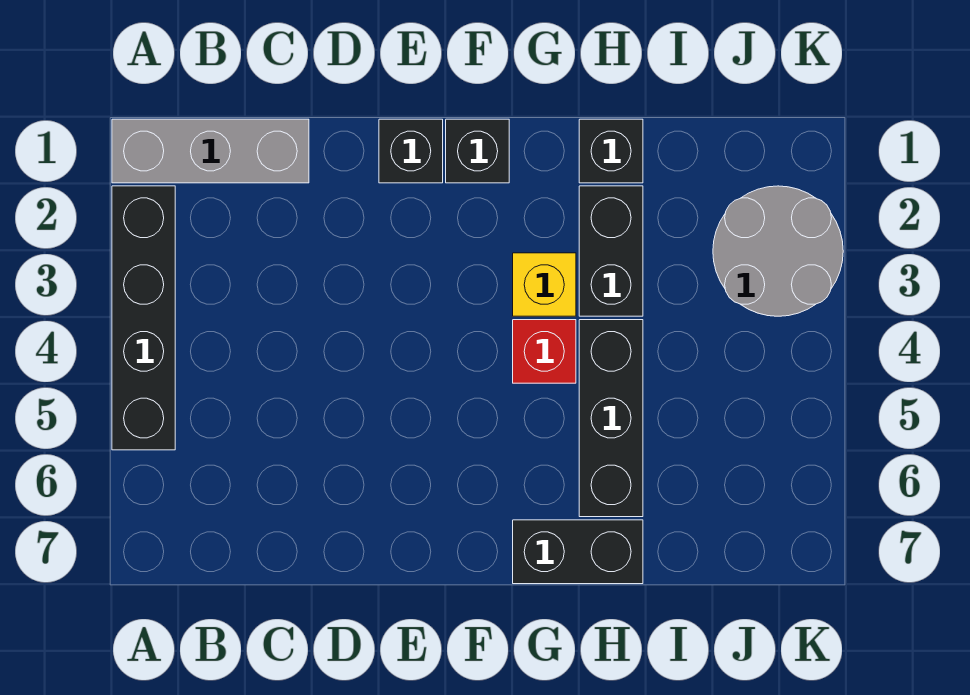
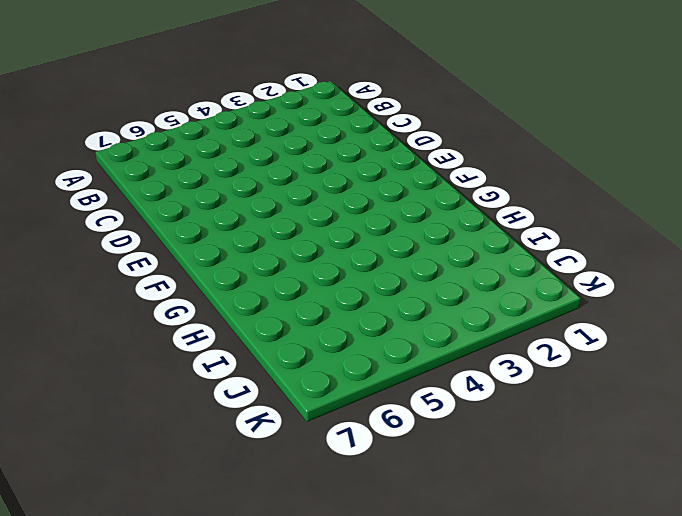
none -> grey brick A1:C1 level 1
none -> black brick A2:A5 level 1

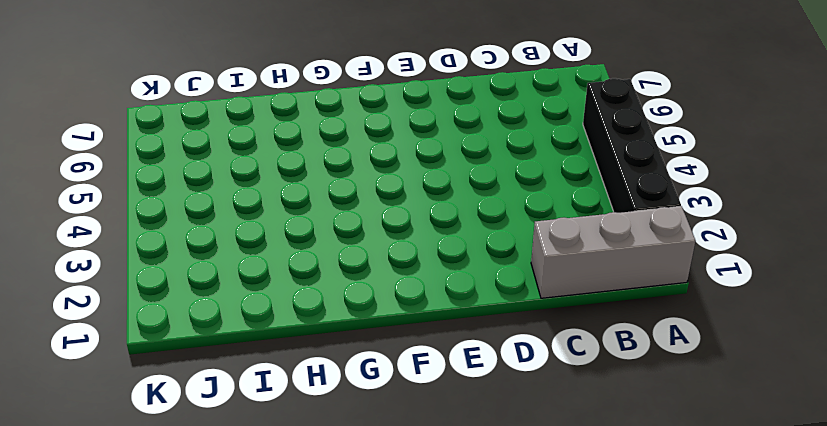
none -> black brick E1 level 1
none -> black brick F1 level 1

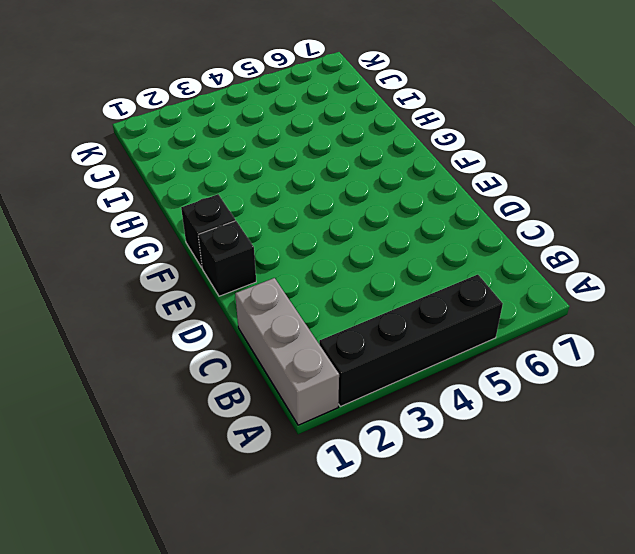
none -> yellow brick G3 level 1
none -> red brick G4 level 1

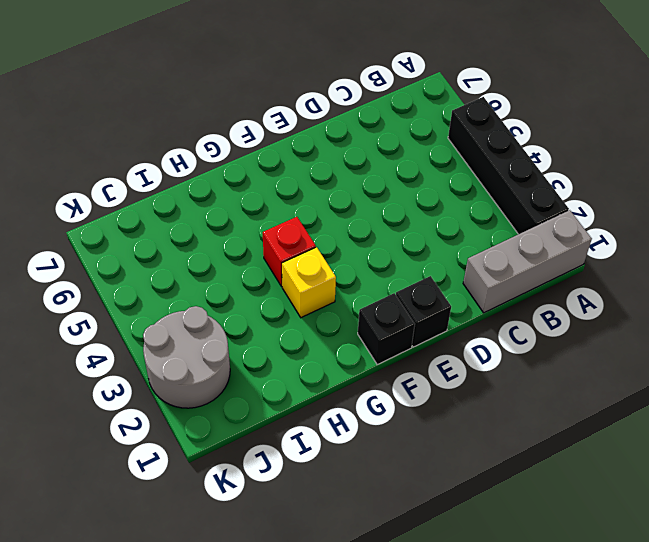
none -> black brick G7:H7 level 1
none -> black brick H1 level 1

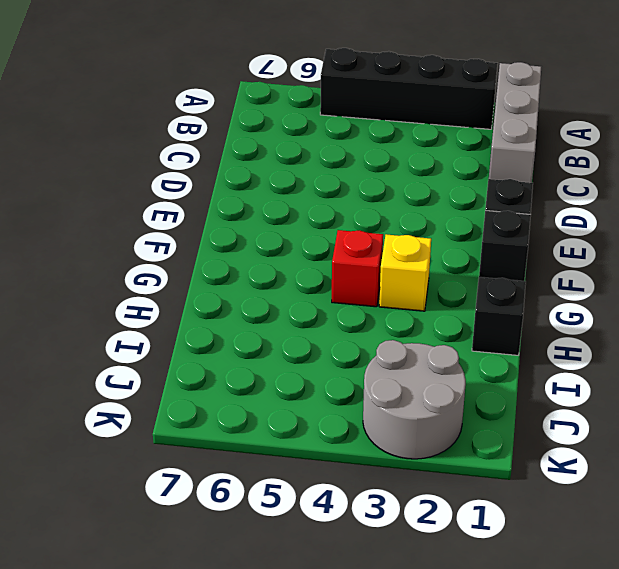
none -> black brick G7:H7 level 1
none -> black brick H2:H3 level 1

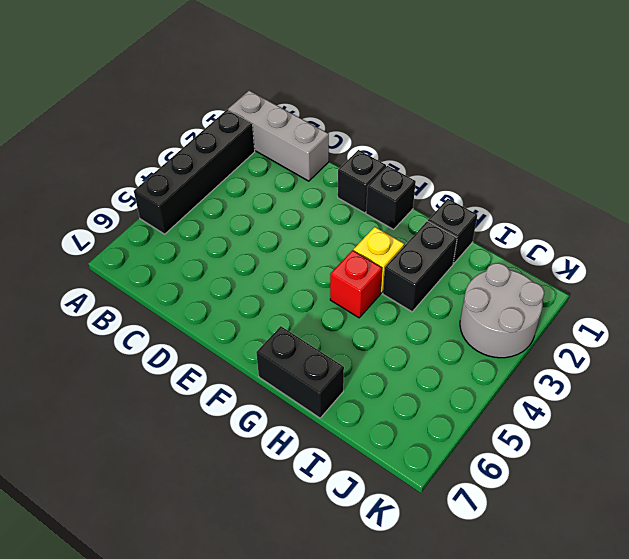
none -> black brick H4:H6 level 1

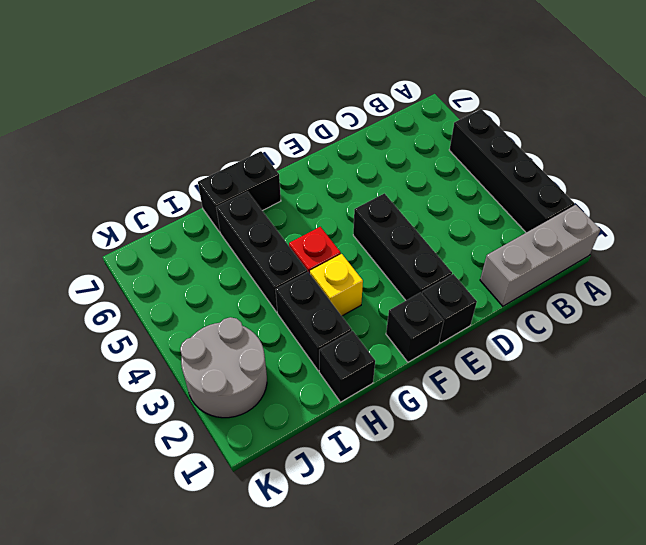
black brick E2:E4 level 1 -> none

